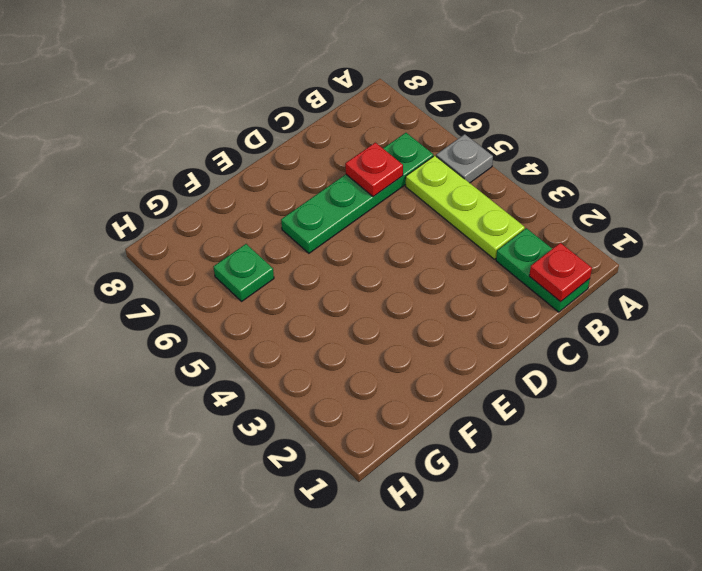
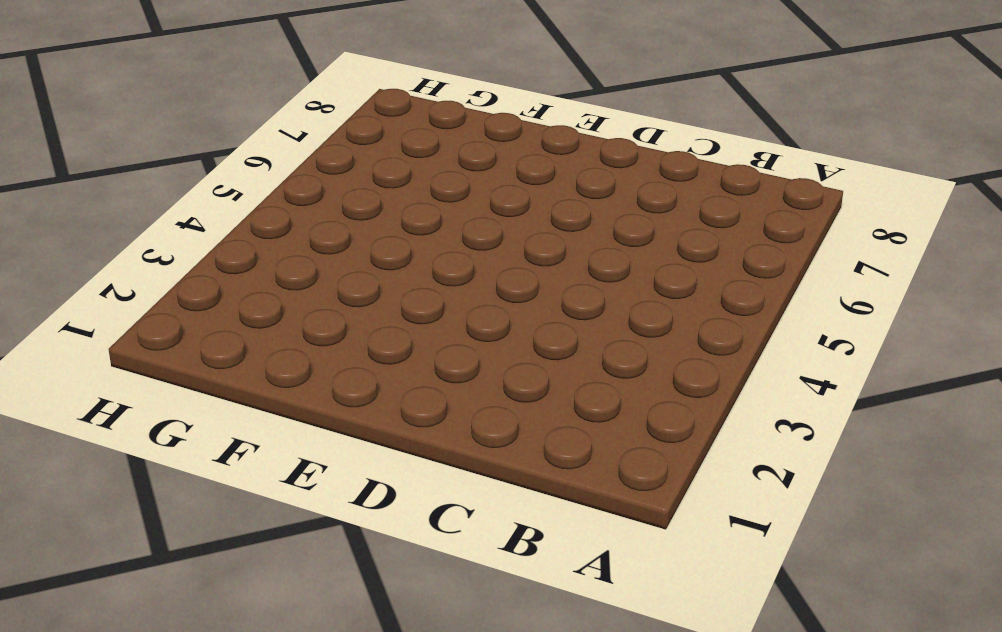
none -> grey plate A5 level 1
none -> green plate B1:B2 level 1

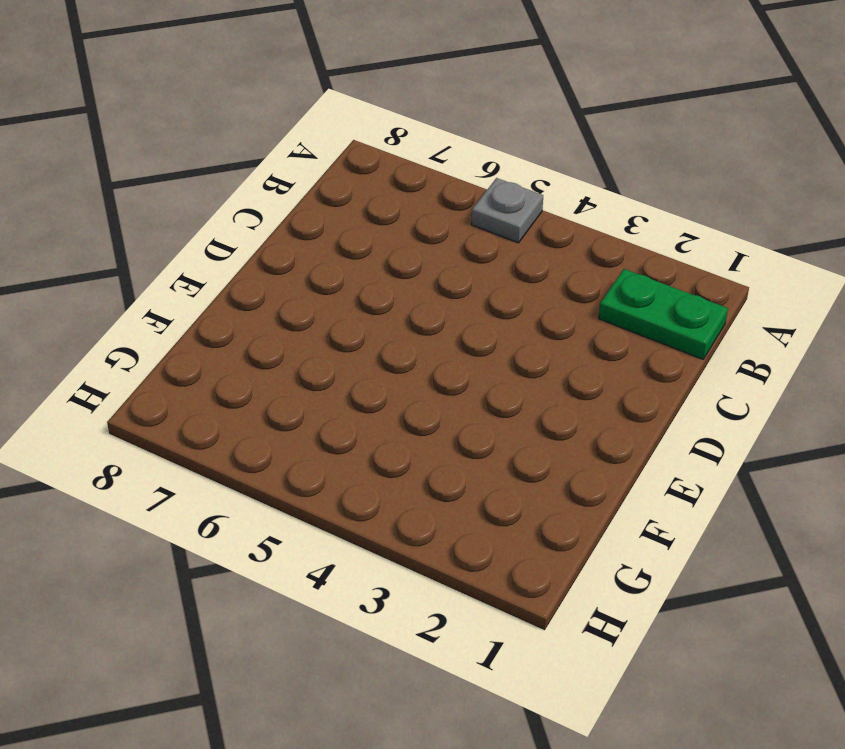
none -> lime plate B3:B5 level 1
none -> green plate B6:E6 level 1

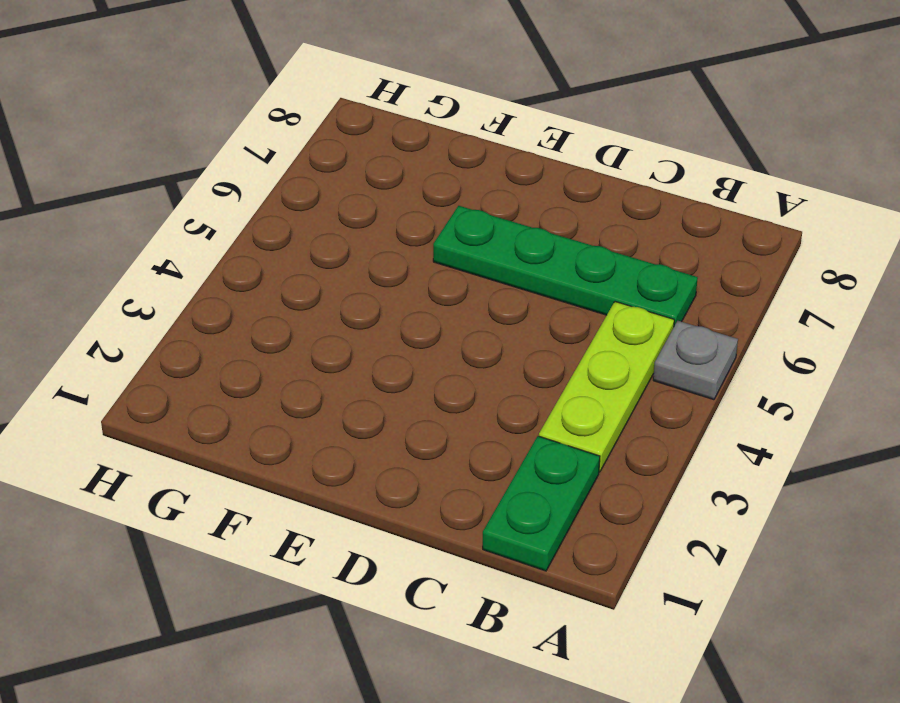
none -> green plate G6 level 1
none -> red plate B1 level 2

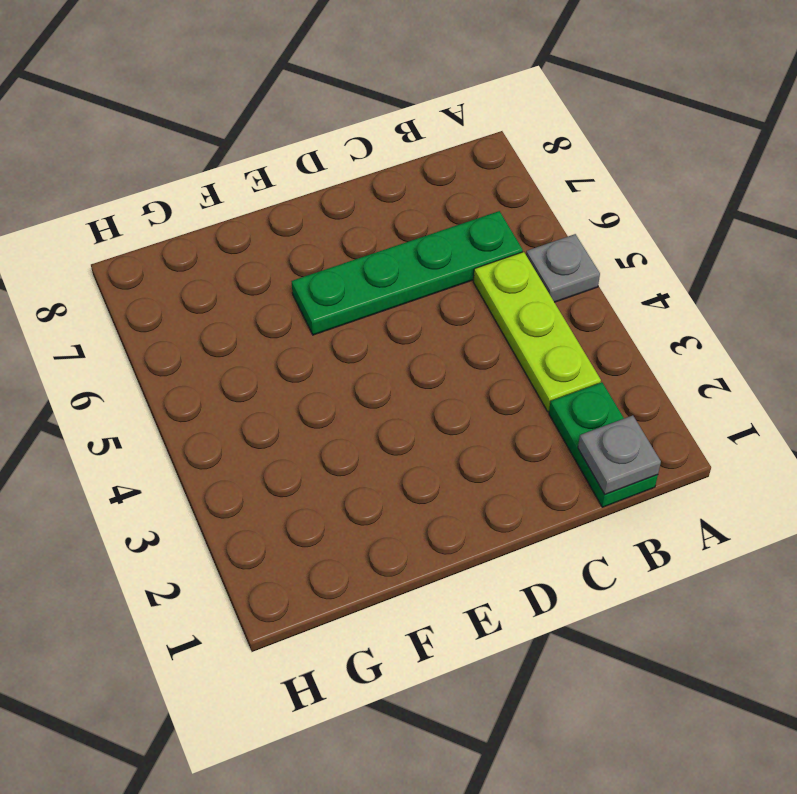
grey plate B1 level 2 -> red plate B1 level 2
none -> green plate G6 level 1
none -> red plate C6 level 2

